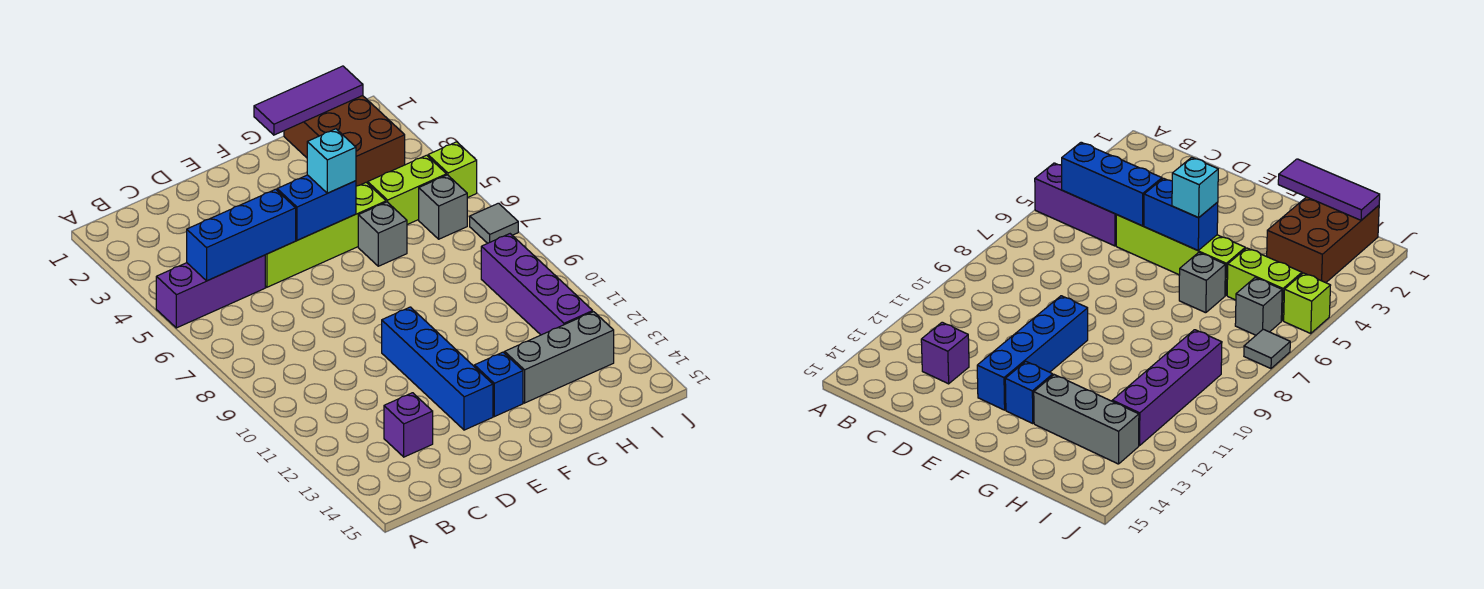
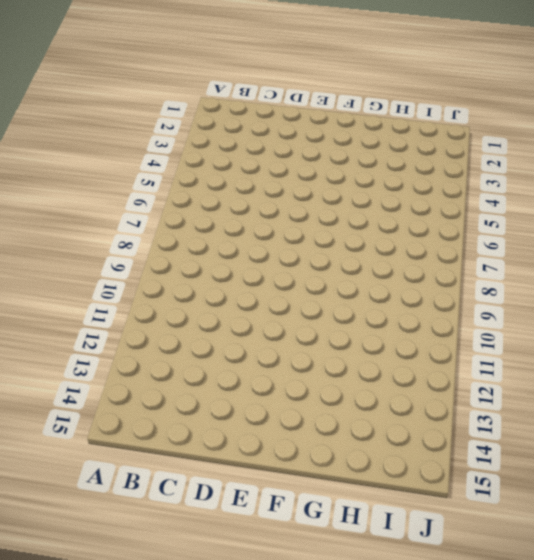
none -> purple brick A5:C5 level 1
none -> purple brick C13 level 1
none -> lime brick D5:G5 level 1

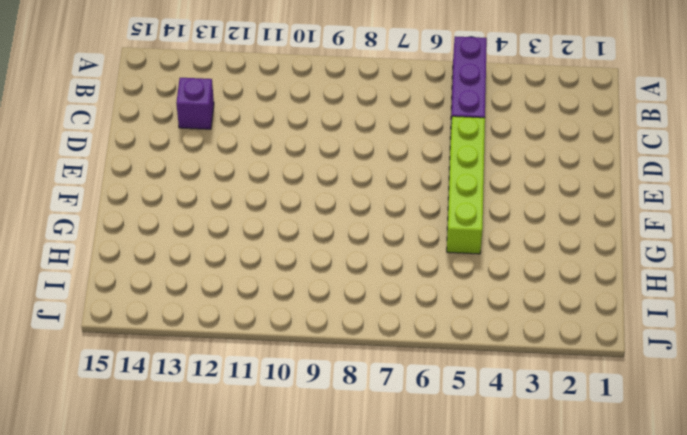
none -> blue brick E10:E13 level 1
none -> blue brick F13 level 1
none -> grey brick G6 level 1

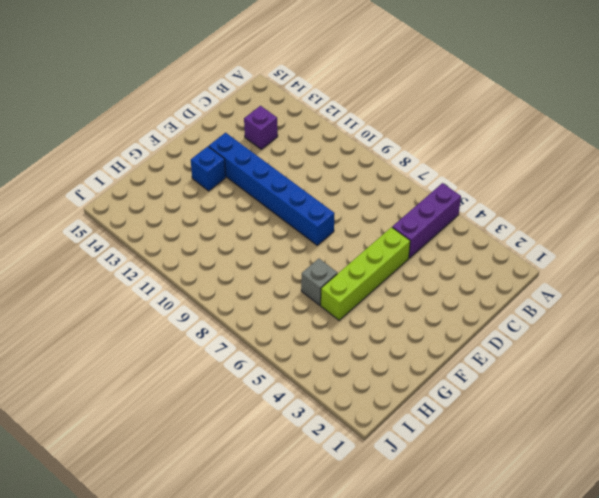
blue brick E8:E13 level 1 -> blue brick E10:E13 level 1
none -> grey brick G13:I13 level 1
none -> brown brick H1:I3 level 1
none -> lime brick H5:I5 level 1

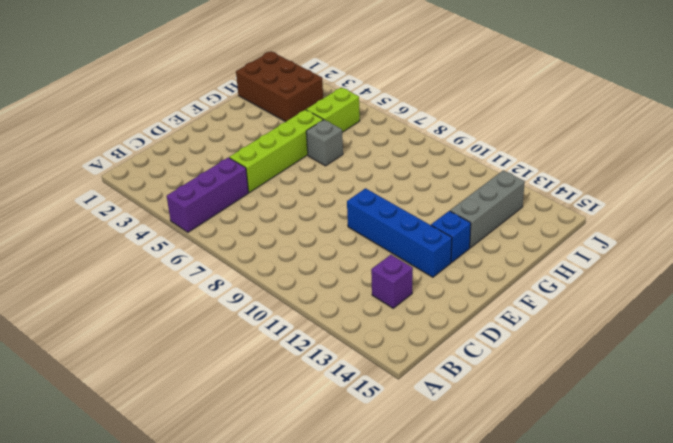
none -> grey brick I6 level 1
none -> purple brick I9:I12 level 1
none -> lime brick J5 level 1

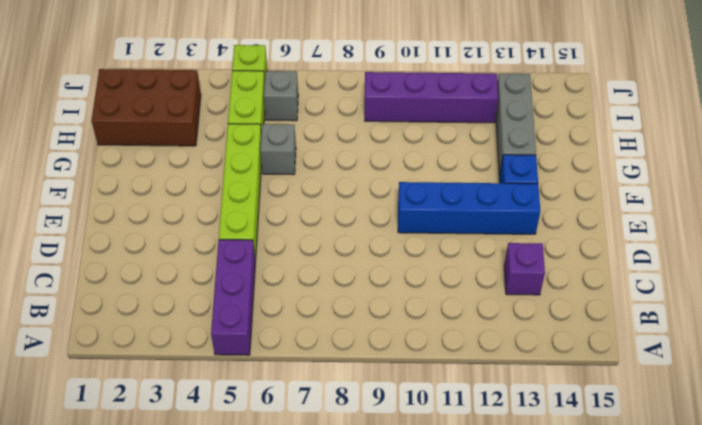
none -> grey tile J7 level 1
none -> blue brick B5:D5 level 2
none -> blue brick E5:F5 level 2

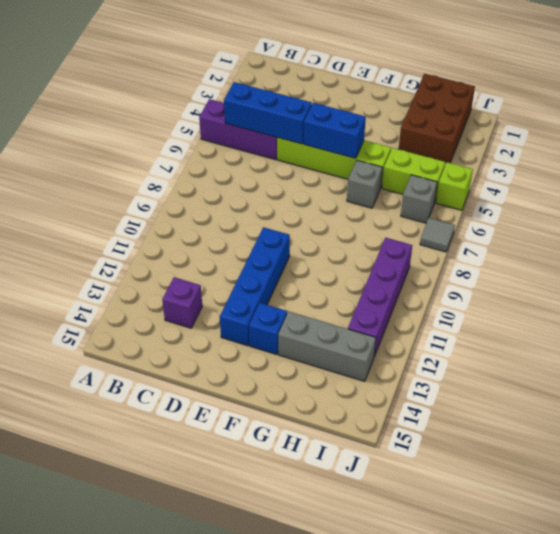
none -> purple tile G1:I1 level 2
none -> cyan brick F5 level 3

